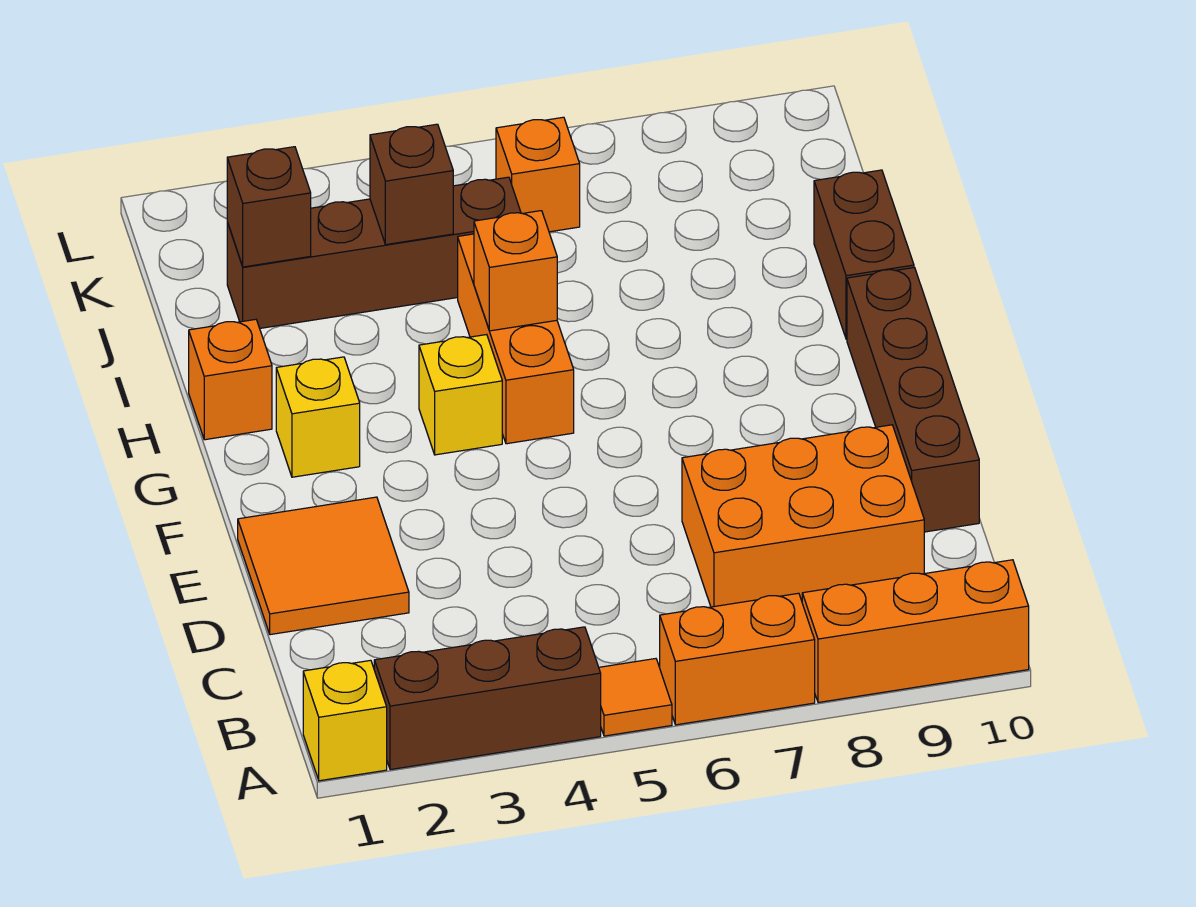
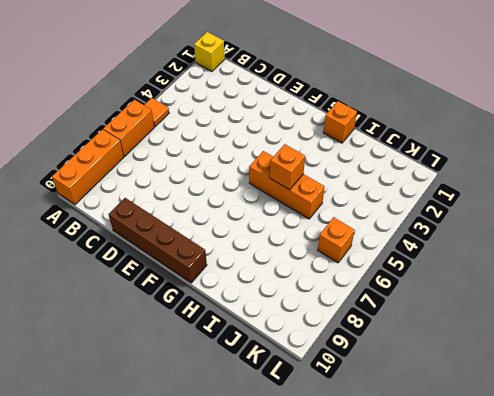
none -> brown brick A2:A4 level 1
none -> orange brick C7:D9 level 1
none -> orange tile D1:E2 level 1

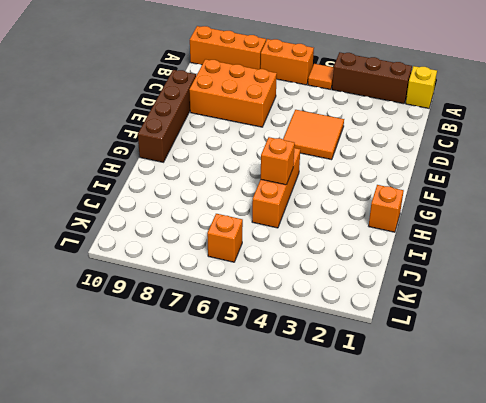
orange tile D4:E5 level 1 -> orange tile D1:E2 level 1
none -> yellow brick G2 level 1
none -> yellow brick G4 level 1
none -> brown brick H10:I10 level 1

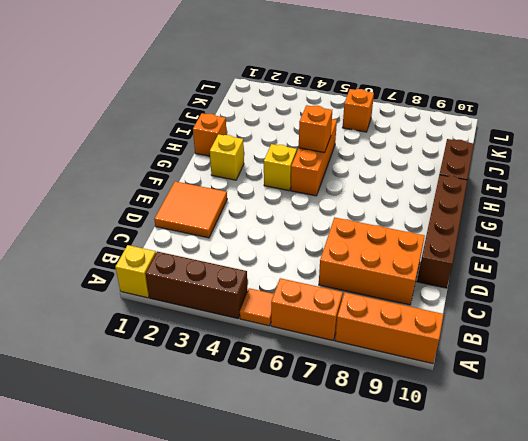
none -> brown brick J2:J5 level 1
none -> brown brick J2 level 2
none -> brown brick J4 level 2

